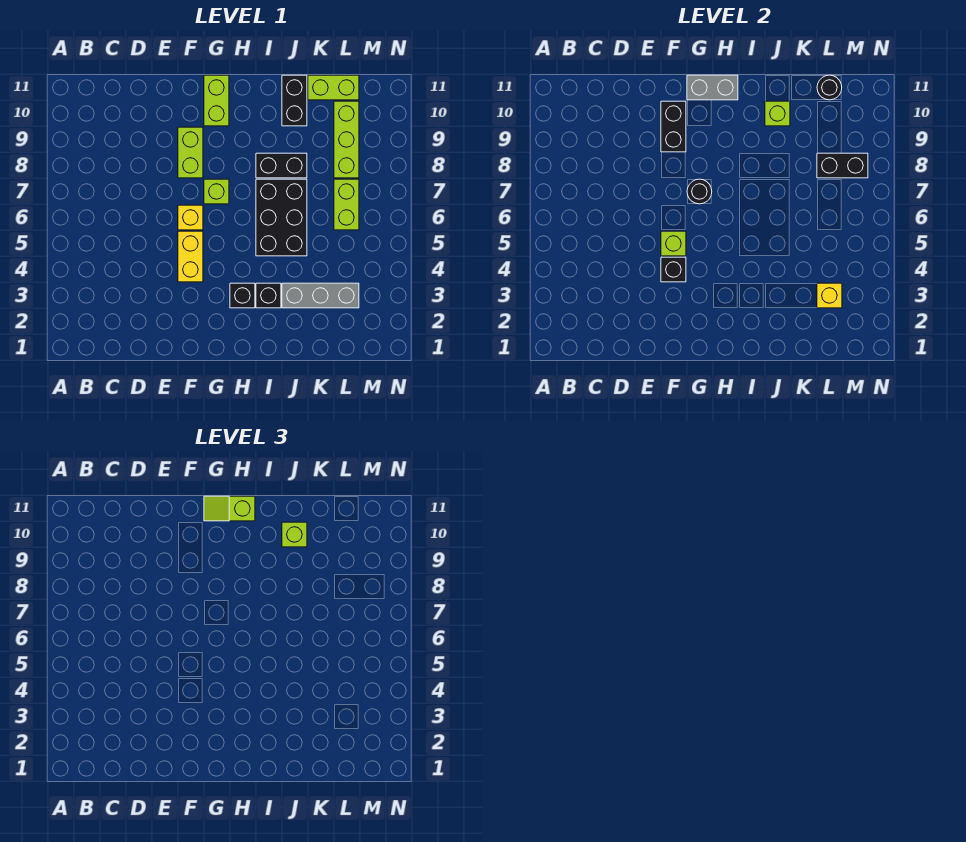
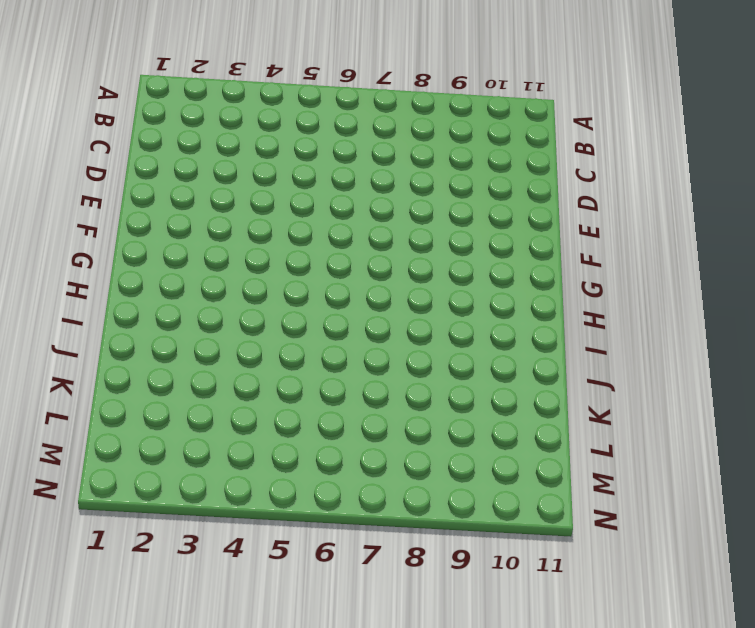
none -> yellow brick F4:F5 level 1
none -> yellow brick F6 level 1
none -> lime brick F8:F9 level 1

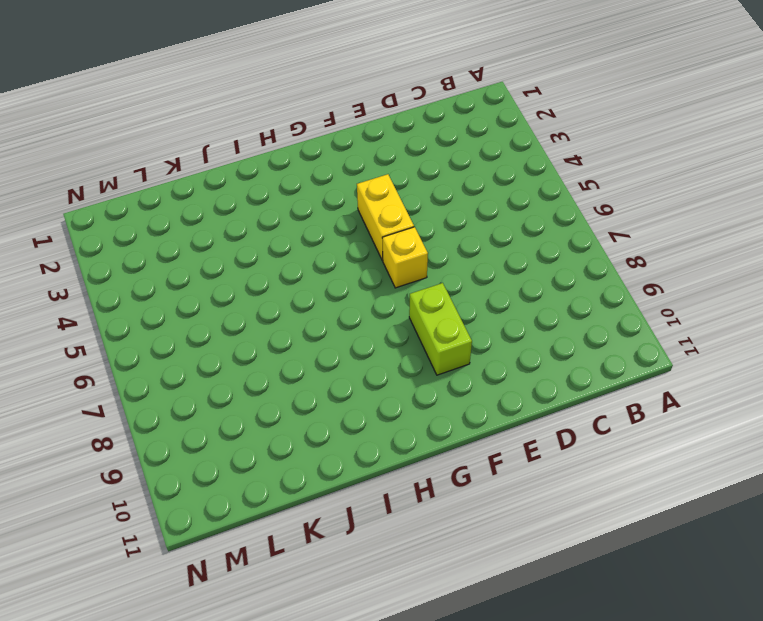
none -> lime brick G7 level 1
none -> lime brick G10:G11 level 1
none -> black brick H3 level 1

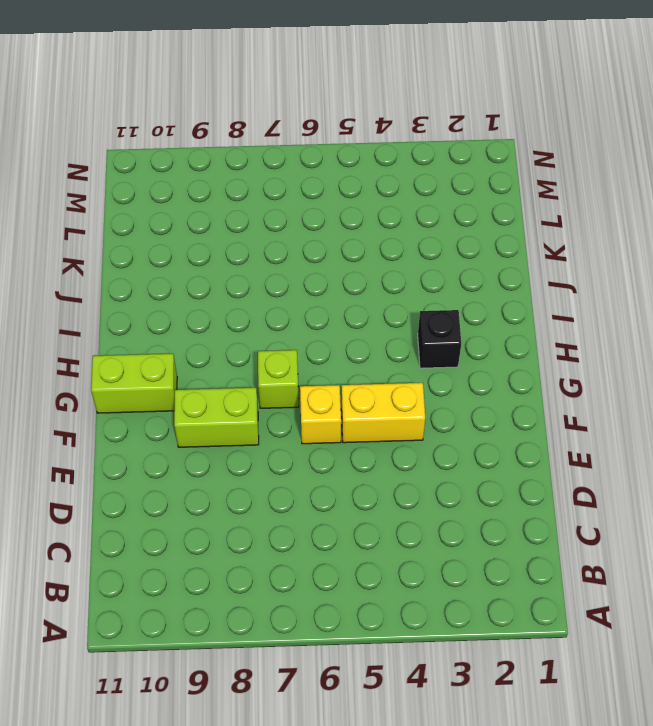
none -> black brick I3 level 1
none -> black brick I5:J7 level 1
none -> black brick I8:J8 level 1

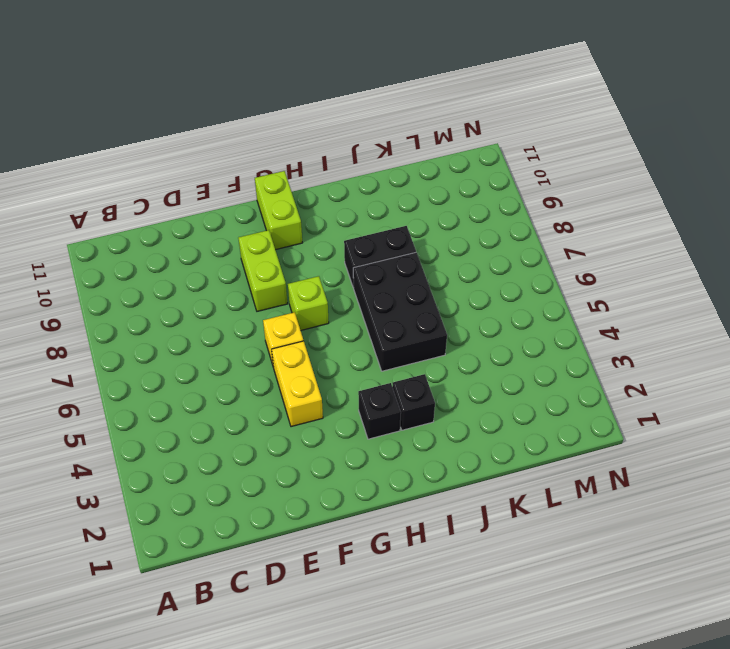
none -> grey brick J3:L3 level 1
none -> black brick J10:J11 level 1
none -> lime brick K11:L11 level 1

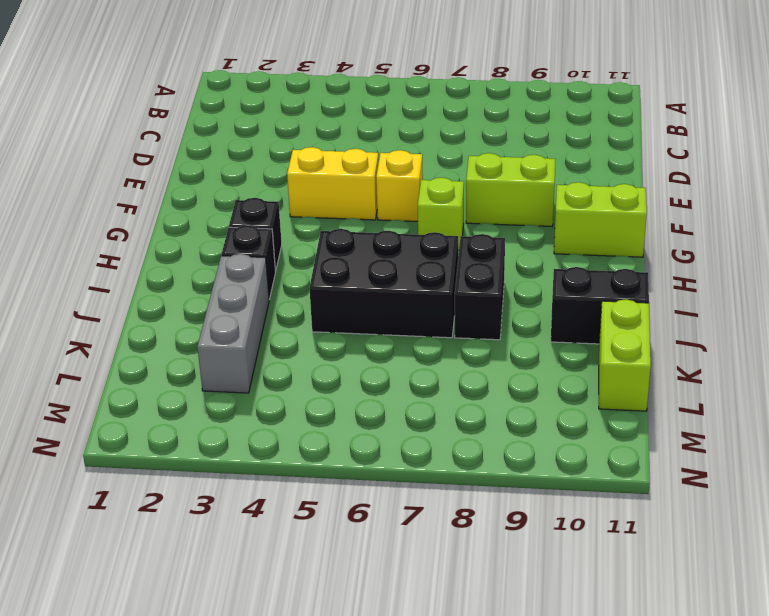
none -> lime brick L6:L7 level 1
none -> lime brick L8:L10 level 1
none -> black brick F4 level 2

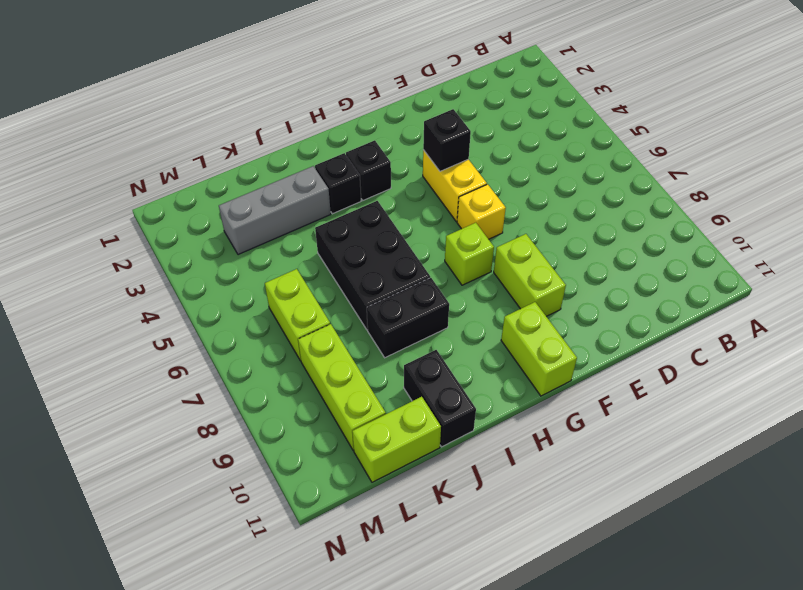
none -> lime brick F5 level 2
none -> black brick F9:F10 level 2
none -> black round brick G7 level 2

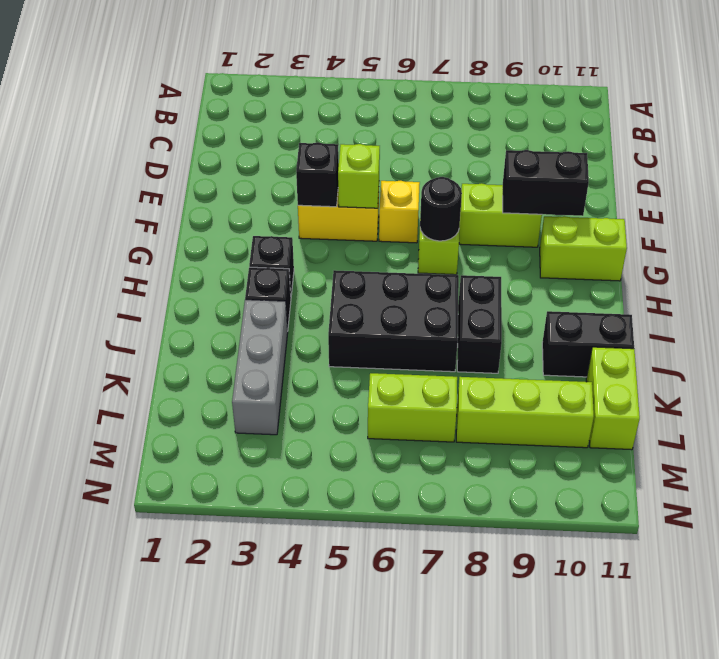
none -> grey brick G11:H11 level 2
none -> lime brick J10 level 2
none -> yellow brick L3 level 2

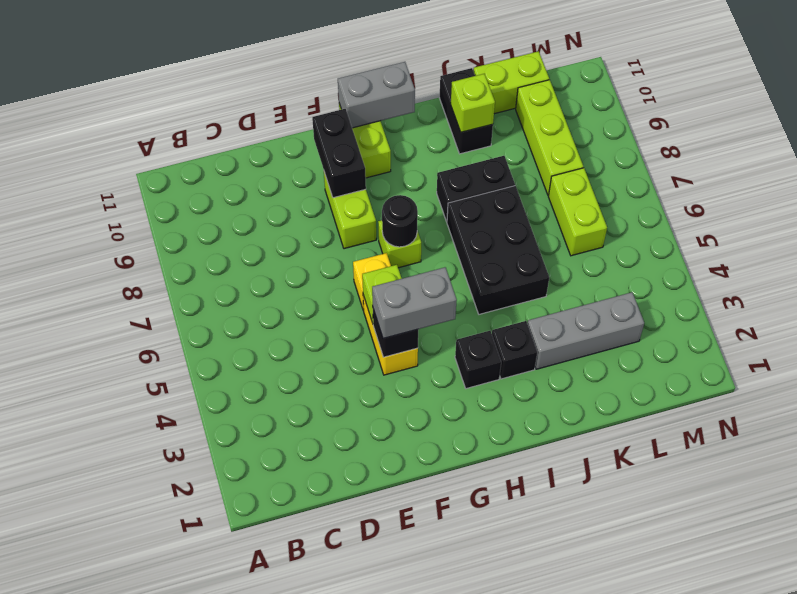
grey brick F4:G4 level 3 -> none
none -> yellow brick L3 level 2
none -> black brick L8:M8 level 2
none -> black round brick L11 level 2

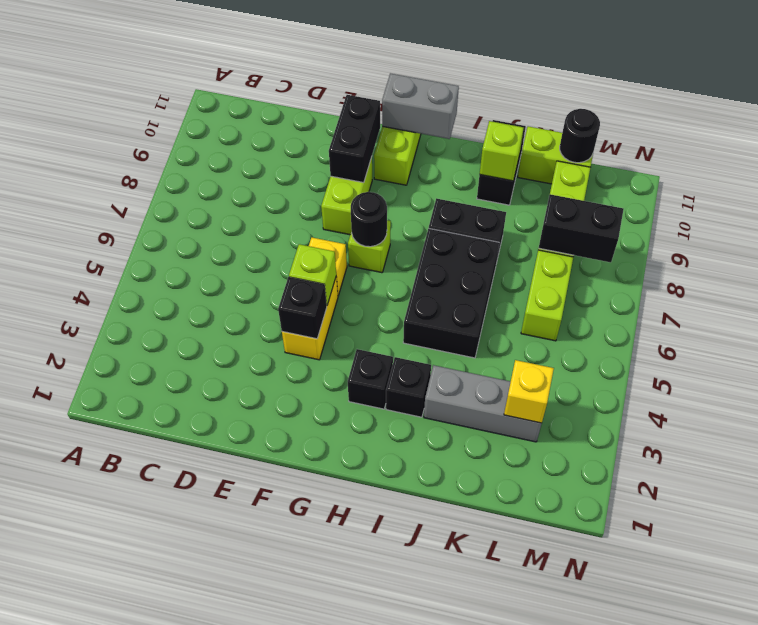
none -> lime slope G11:H11 level 3 top H
none -> lime brick J10 level 3

